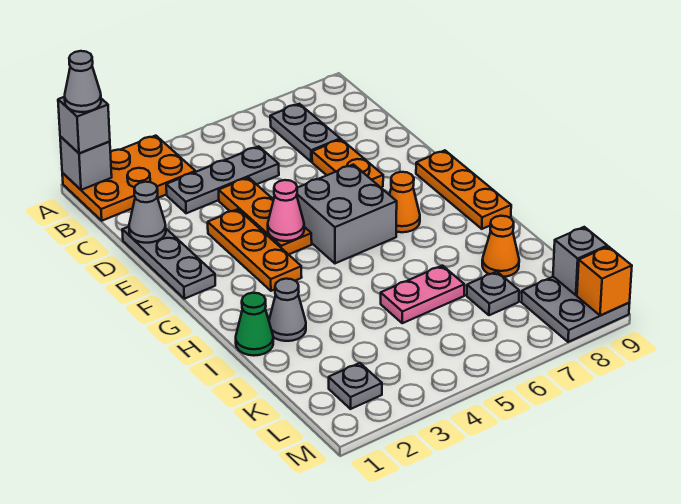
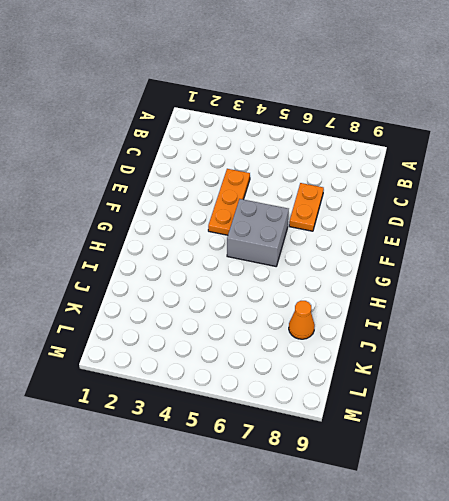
none -> orange plate A1:B3 level 1
none -> grey plate B7:C7 level 1
none -> grey plate C3:C5 level 1

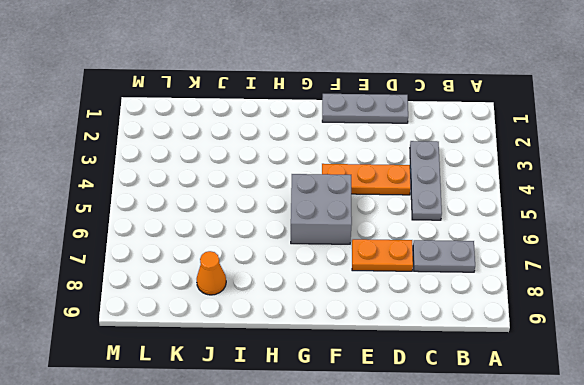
none -> orange plate A1:B3 level 1
none -> orange plate E3:G3 level 1
none -> orange plate F9:H9 level 1

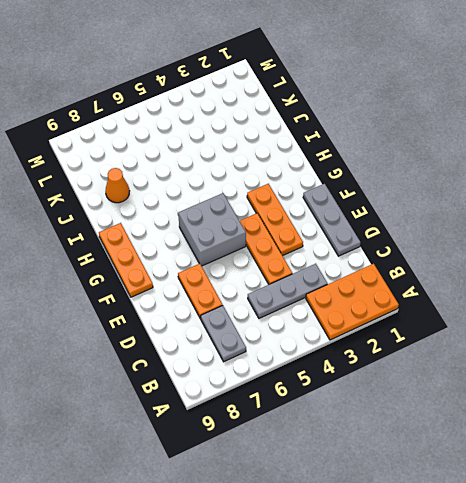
none -> orange cone G7 level 1
none -> green cone I1 level 1
none -> grey cone I2 level 1

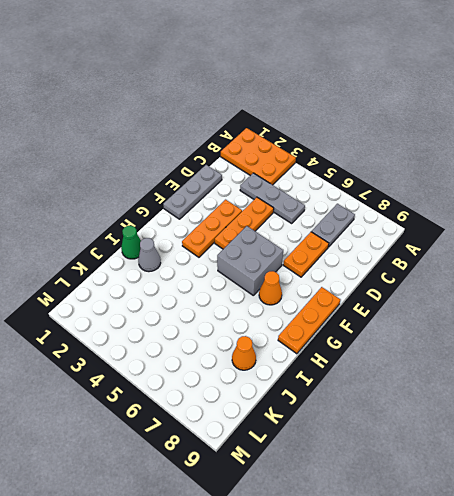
none -> pink plate J5:J6 level 1
none -> grey plate K7 level 1
none -> grey plate L2 level 1

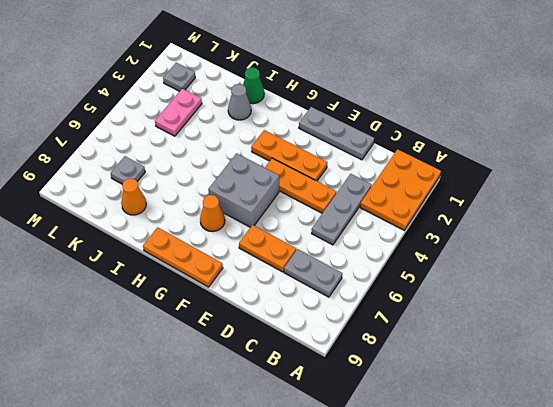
pink plate K3:K4 level 1 -> pink plate J5:J6 level 1
none -> grey plate L8:M9 level 1
none -> grey brick A1 level 2
none -> grey cone D1 level 2

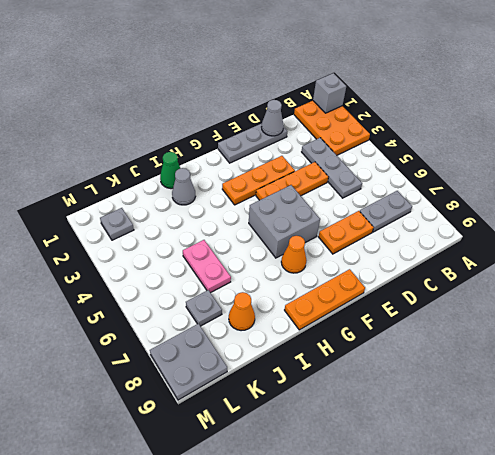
none -> pink cone F4 level 2
none -> grey brick L9 level 2
none -> orange brick M9 level 2

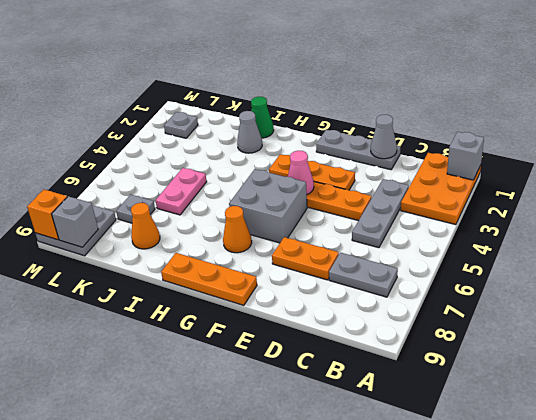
none -> grey brick A1 level 3
none -> grey cone A1 level 4

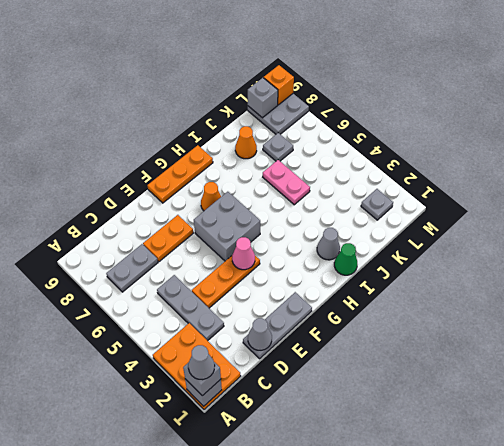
none -> orange plate E3:G3 level 1

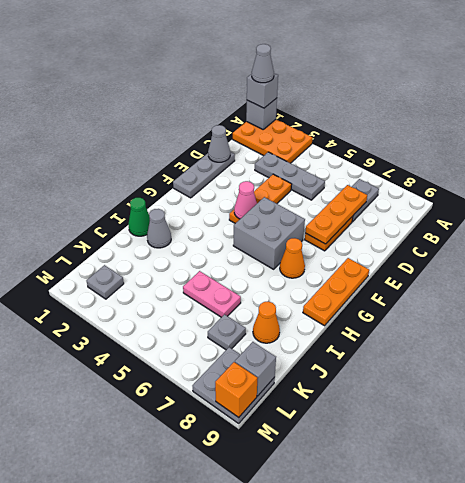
orange plate C7:E7 level 2 -> orange plate E3:G3 level 1

